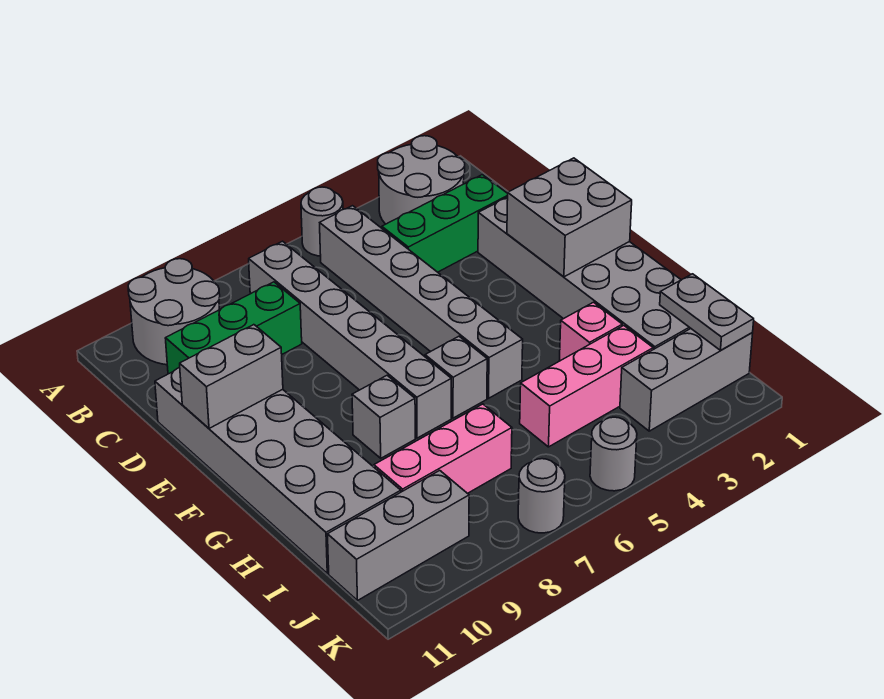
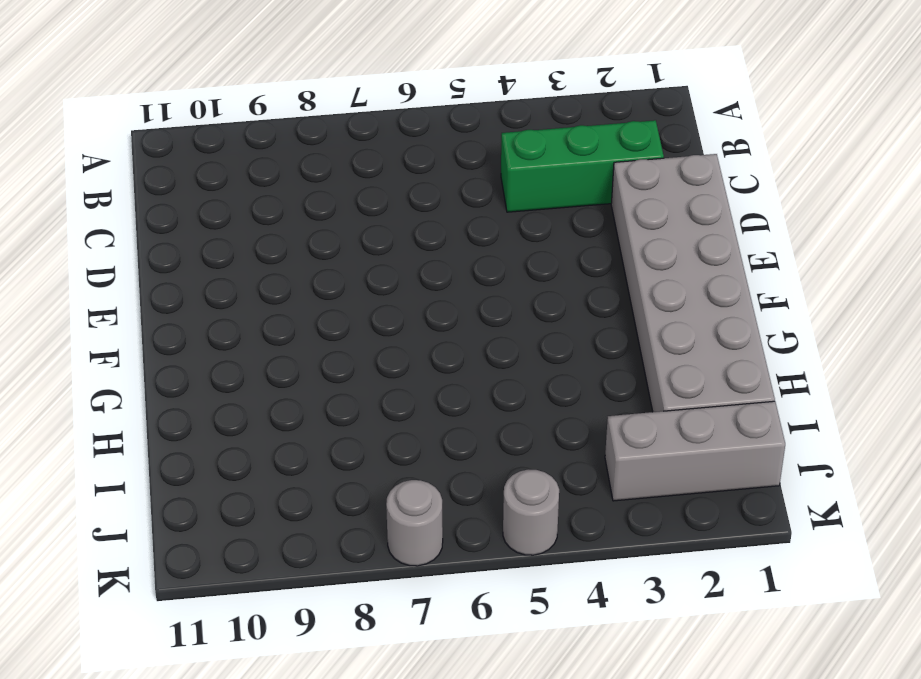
none -> grey round brick A2:B3 level 1
none -> grey round brick A5 level 1
none -> grey round brick A9:B10 level 1

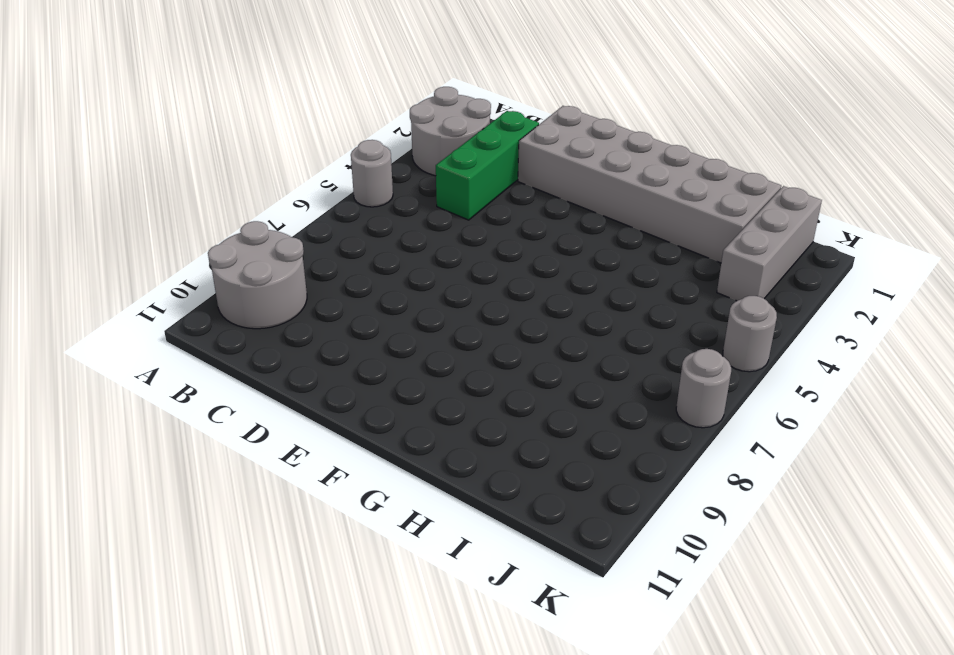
none -> grey brick B5:G5 level 1
none -> grey brick B7:G7 level 1
none -> green brick C8:C10 level 1

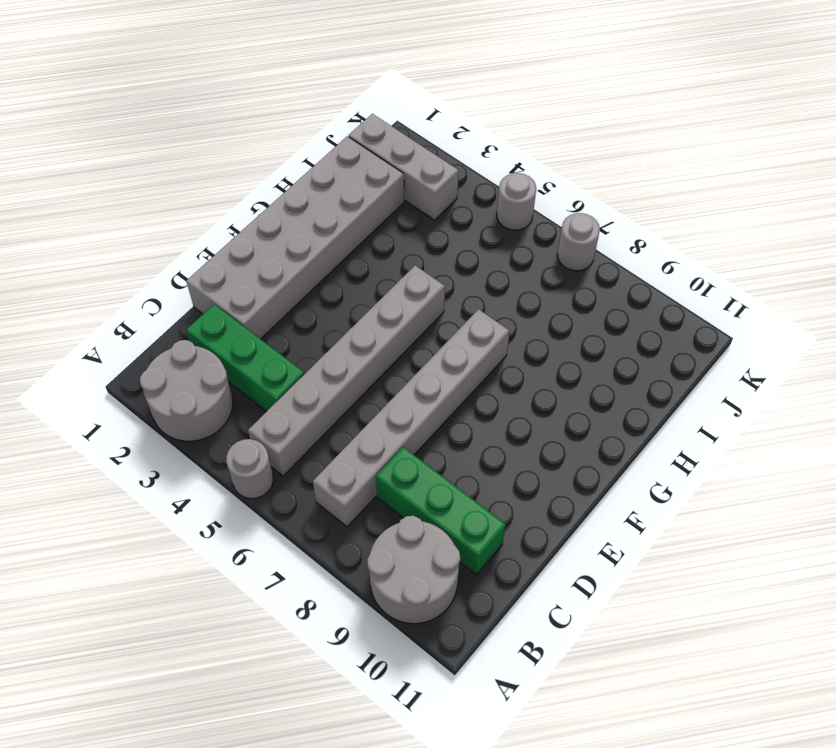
none -> grey brick D10:I11 level 1
none -> grey brick G6 level 1
none -> grey brick G8 level 1

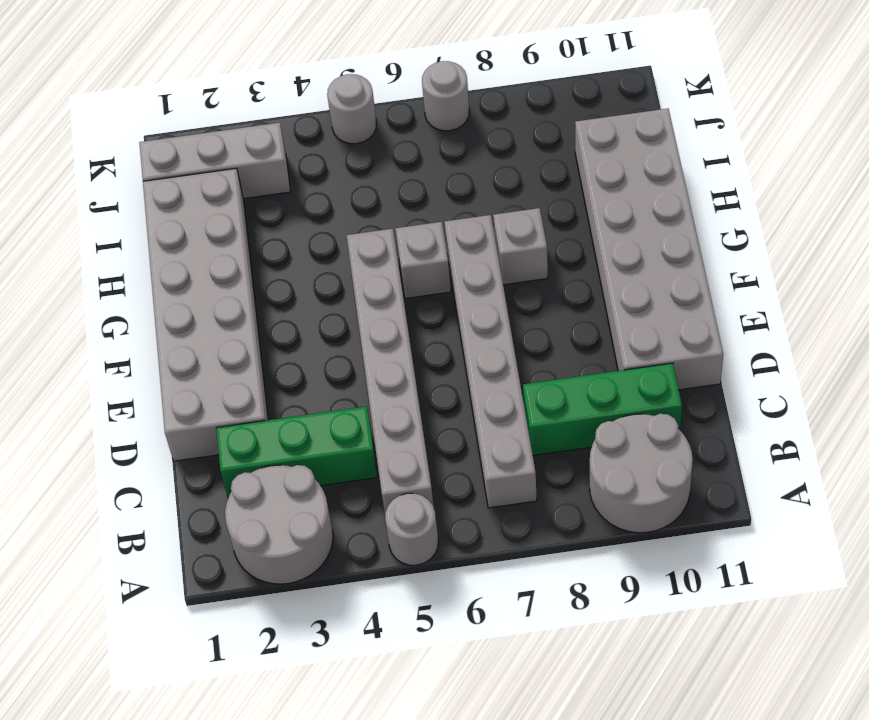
none -> pink brick H3 level 1
none -> pink brick I3:I5 level 1
none -> pink brick I7:I9 level 1

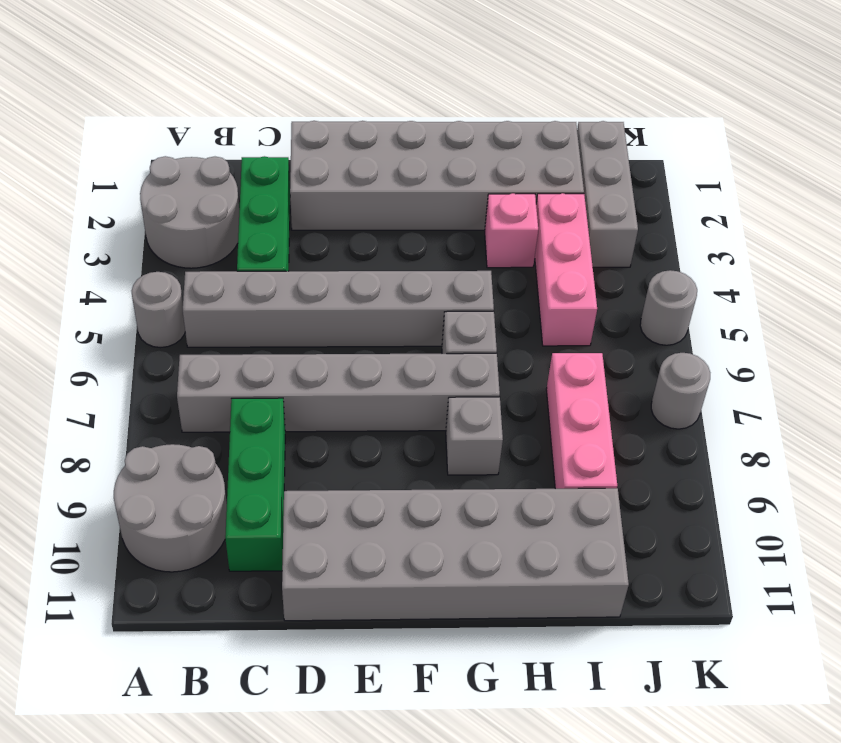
none -> grey brick J9:J11 level 1
none -> grey brick E1:F2 level 2
none -> grey brick E10:E11 level 2

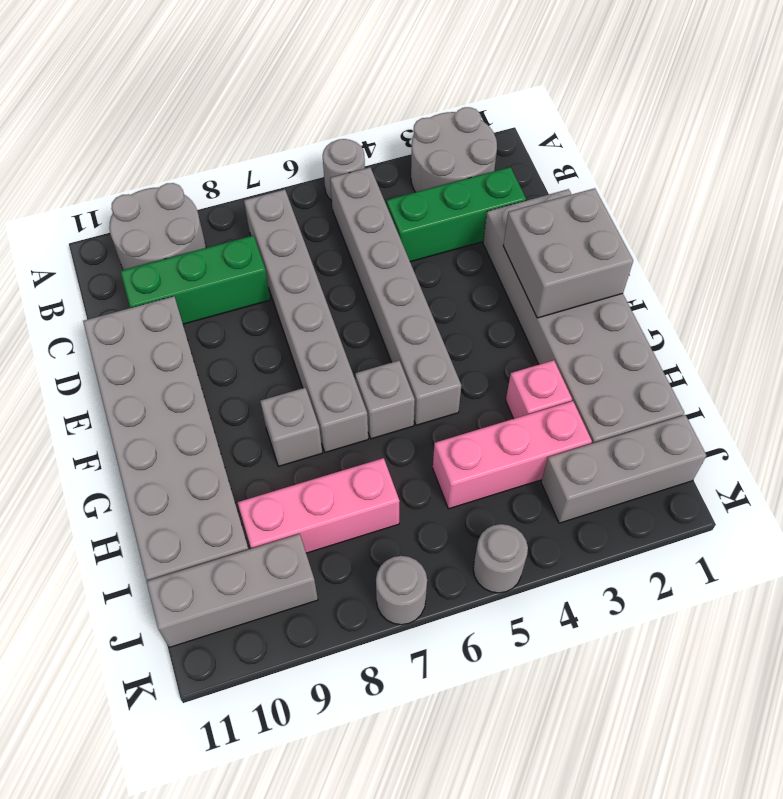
none -> grey brick E10:E11 level 2
none -> grey plate I1:J1 level 2

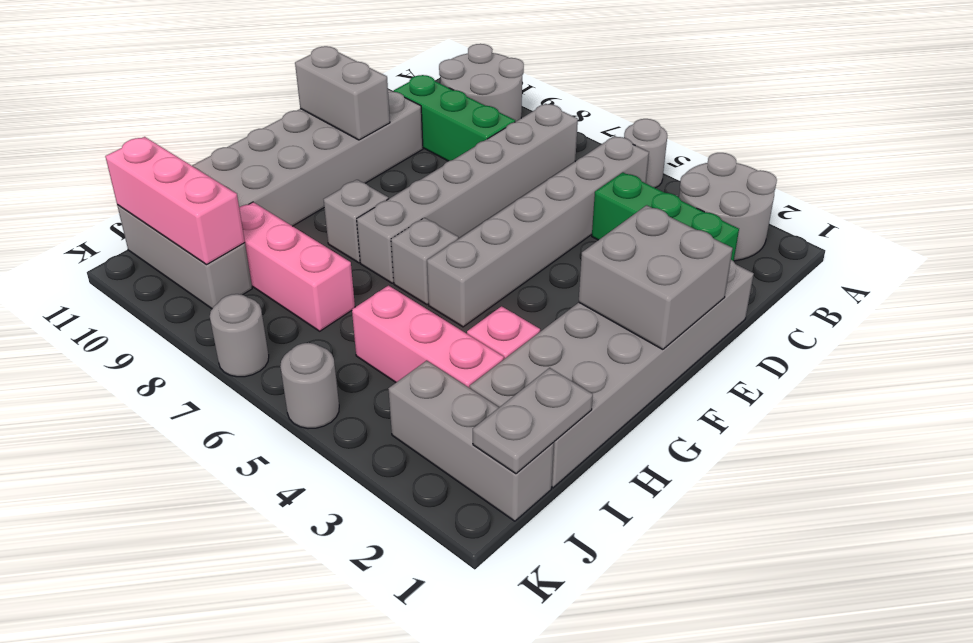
pink brick J9:J11 level 2 -> none

